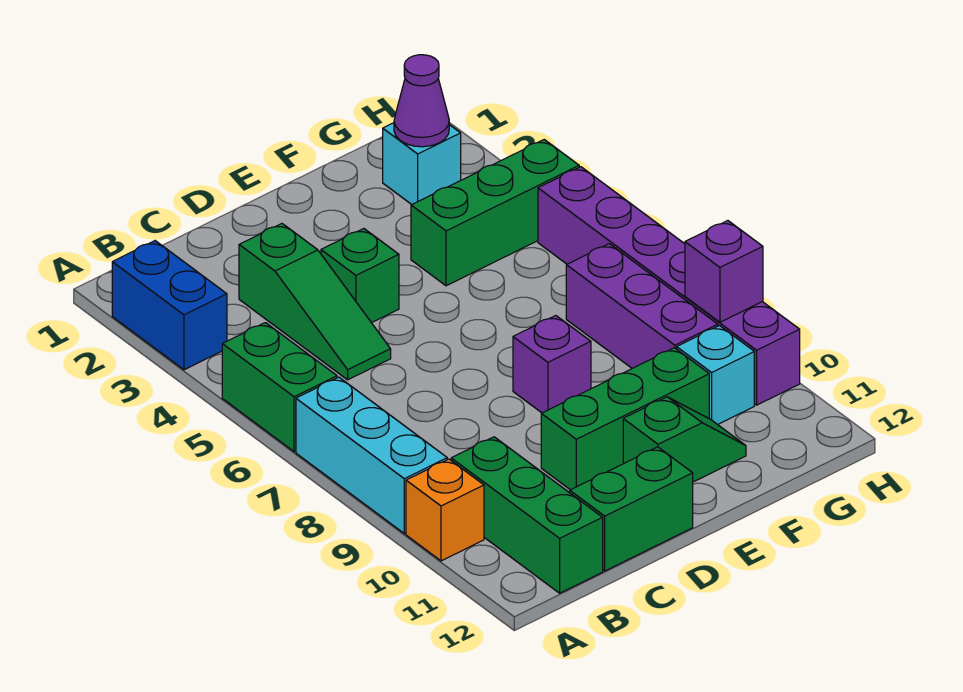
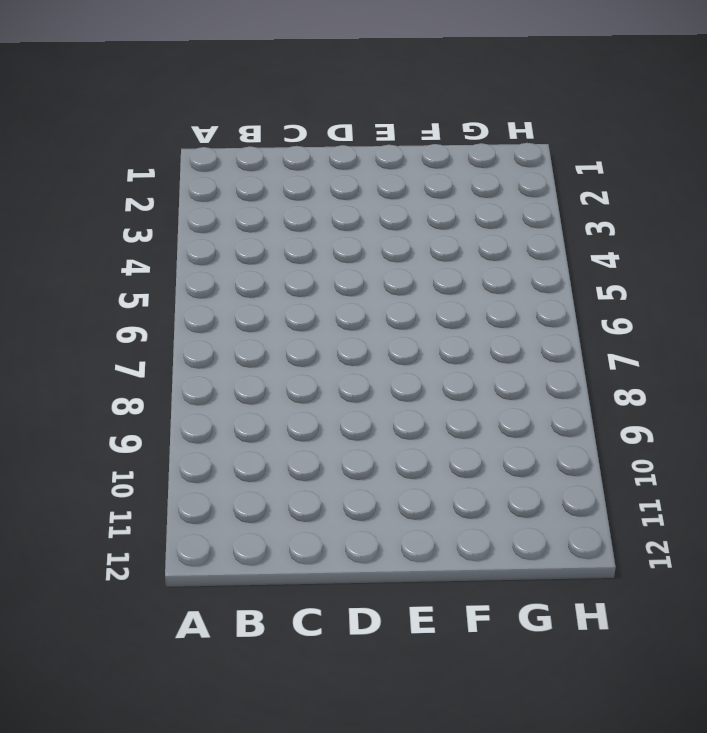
none -> blue brick A2:A3 level 1
none -> green brick A5:A6 level 1
none -> cyan brick A7:A9 level 1

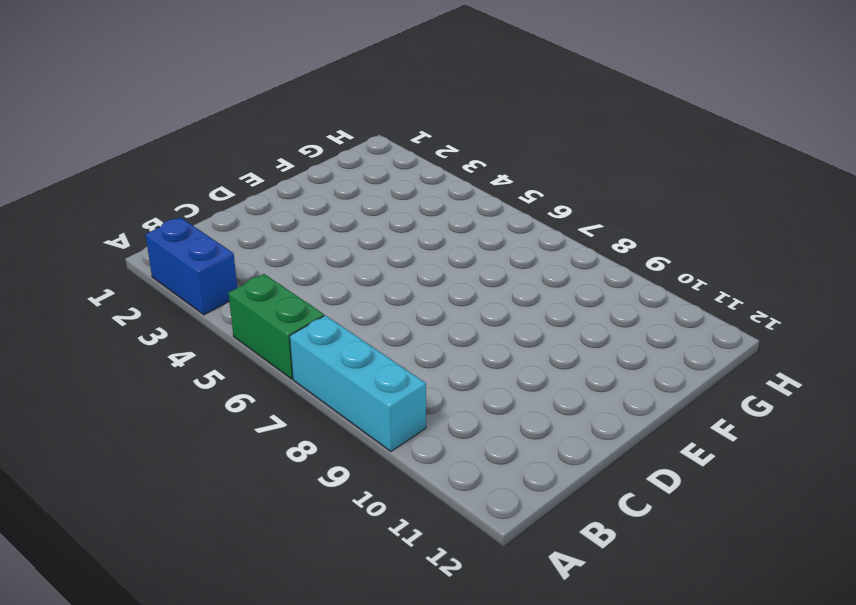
none -> orange brick A10 level 1
none -> green brick B10:B12 level 1
none -> green slope C3:C5 level 1 top 3

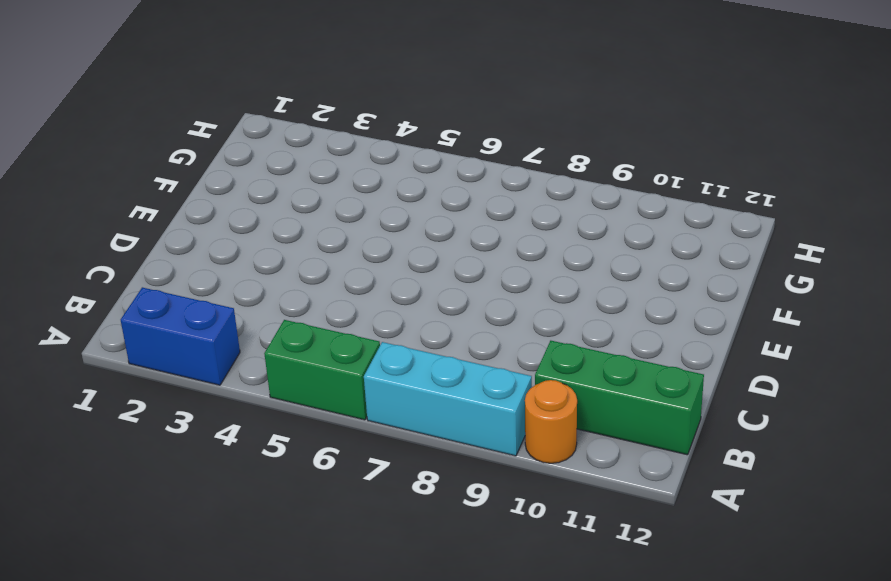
orange round brick A10 level 1 -> orange brick A10 level 1
none -> green slope C3:C5 level 1 top 3
none -> green brick C12:D12 level 1
none -> green brick D4 level 1

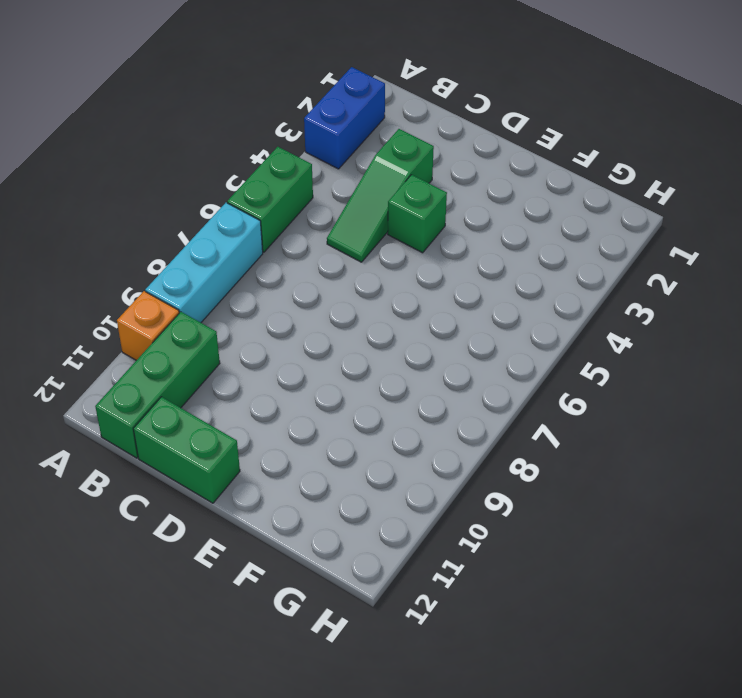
none -> green brick D10:F10 level 1
none -> purple brick E8 level 1
none -> green slope E11:F11 level 1 top E

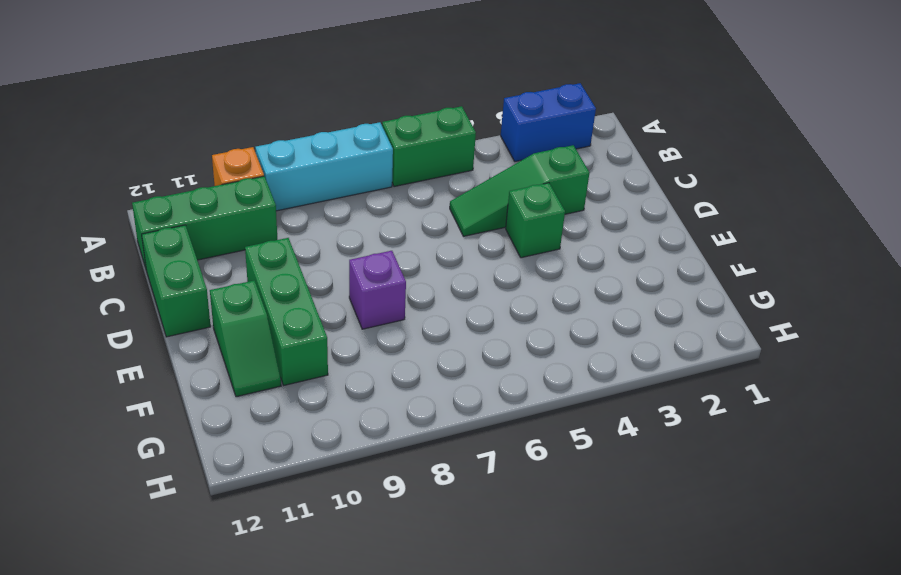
none -> green brick F4:H4 level 1
none -> cyan brick G2 level 1
none -> purple brick G7:G9 level 1

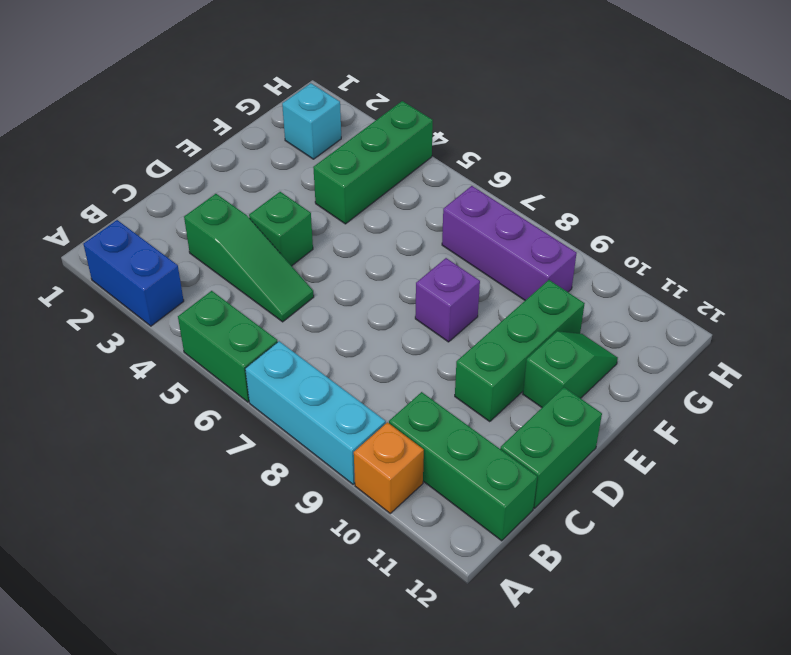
none -> cyan brick G10 level 1
none -> purple brick H5:H10 level 1
none -> purple cone G2 level 2

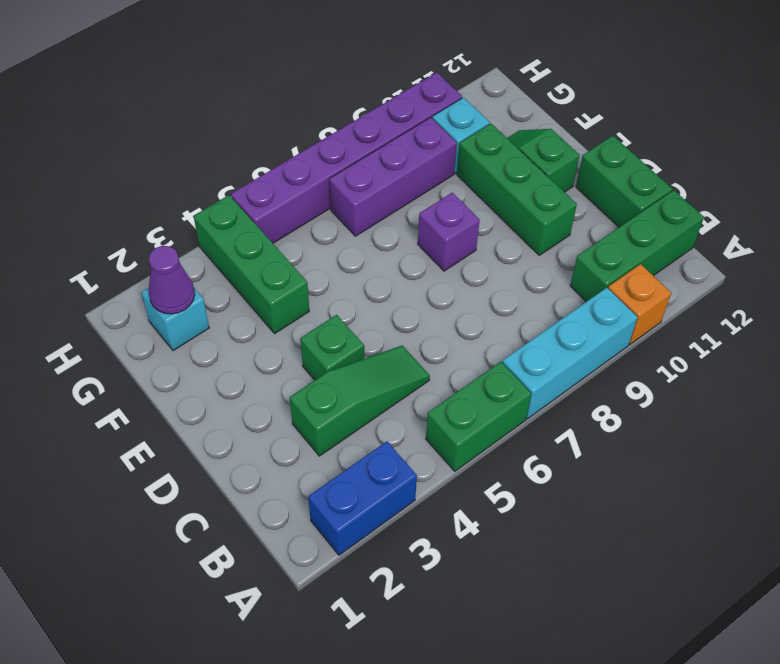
none -> purple brick H9 level 2

